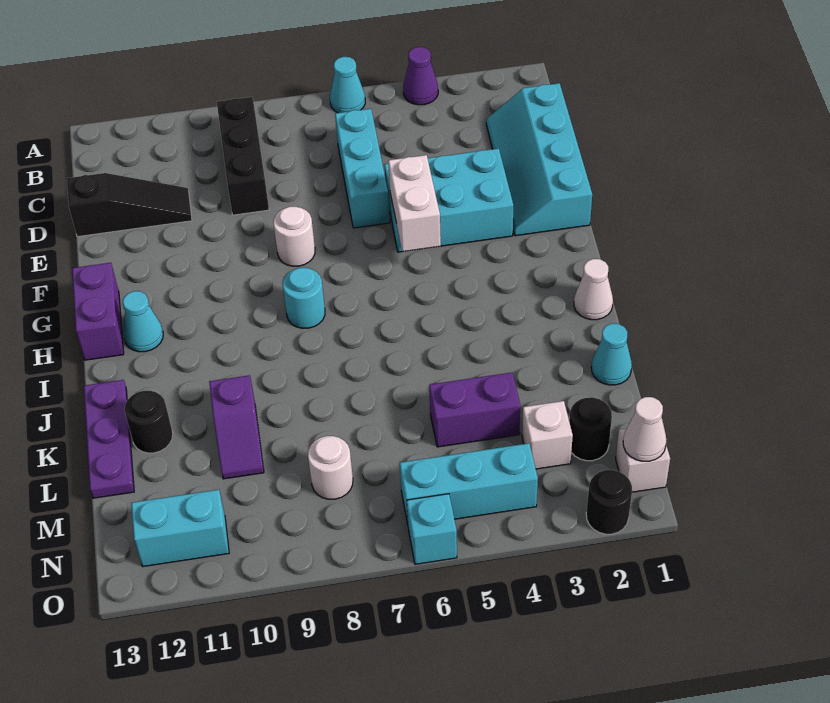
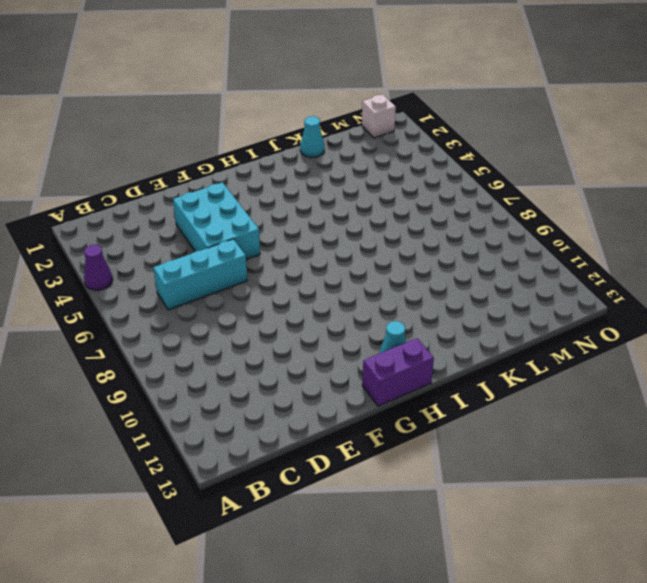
none -> cyan cone A6 level 1
none -> black brick B9:D9 level 1
none -> cyan slope C1:F2 level 1 top 1

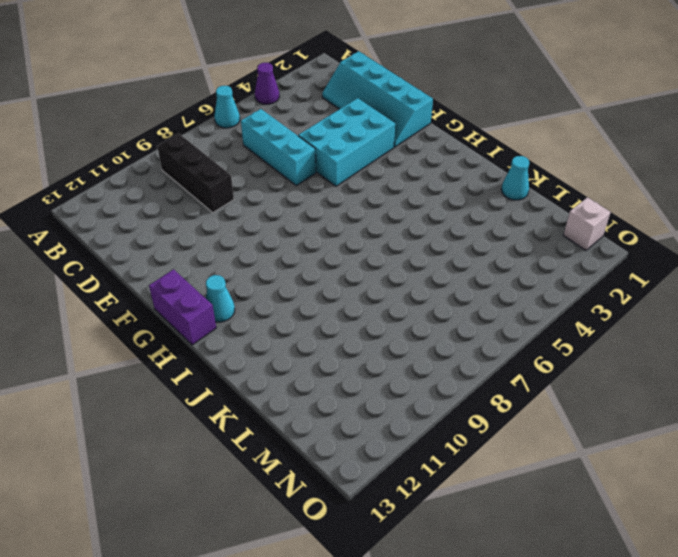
none -> black slope D11:D13 level 1 top 13
none -> white round brick F8 level 1
none -> cyan round brick H8 level 1

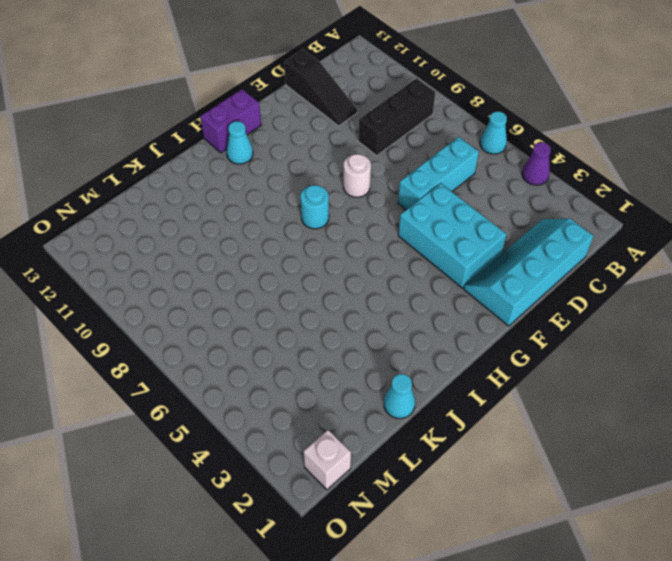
none -> white cone I1 level 1
none -> purple plate J13:L13 level 1
none -> purple slope K10:L10 level 1 top K

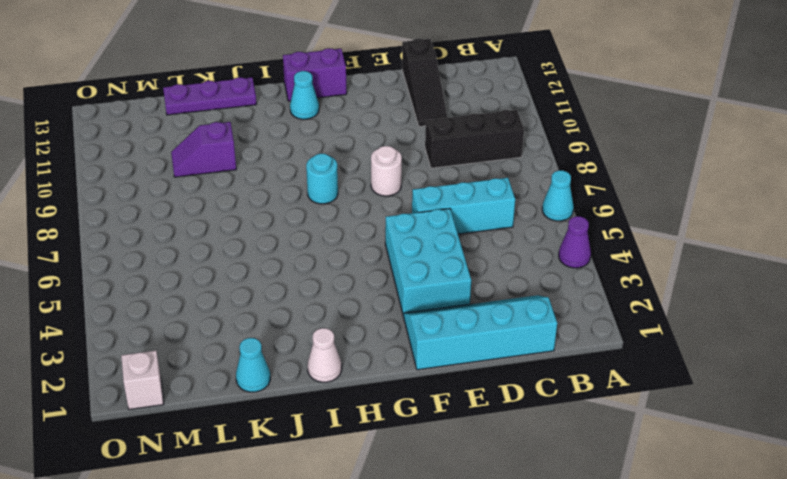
none -> black round brick K12 level 1
none -> purple brick L4:L5 level 1
none -> black round brick M2 level 1

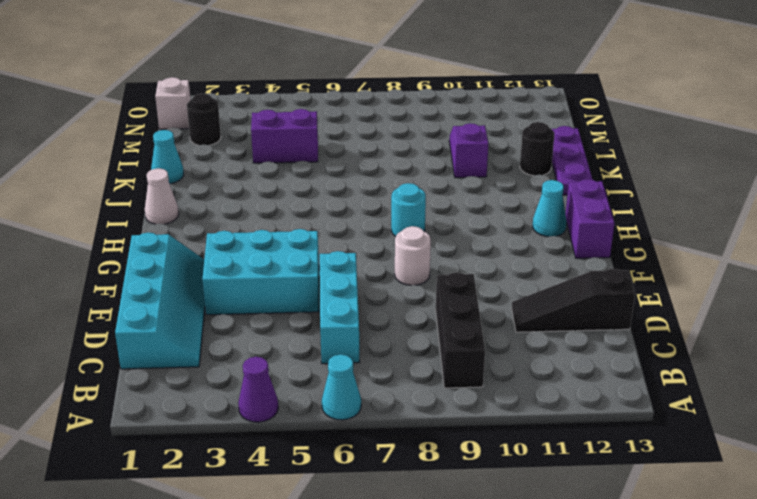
none -> white brick M3 level 1
none -> white round brick M8 level 1
none -> cyan brick N4:N6 level 1

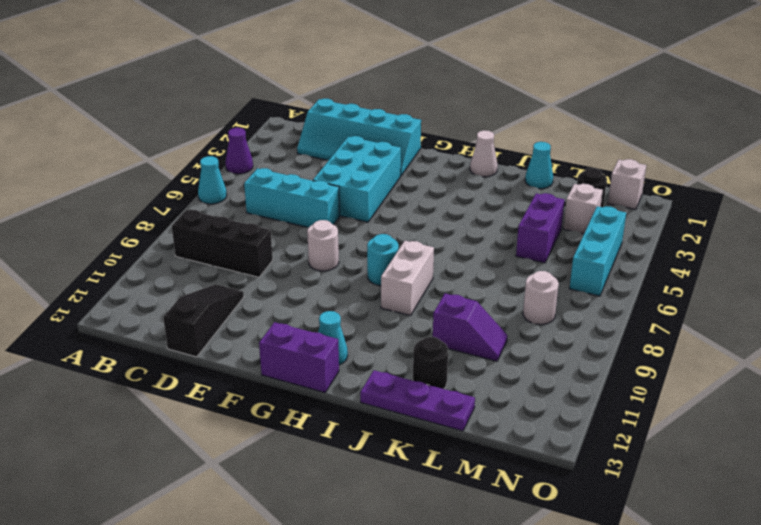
white brick I8:I9 level 1 -> white brick F5:G5 level 2
none -> cyan brick N11:N12 level 1
none -> black round brick O2 level 1
none -> cyan brick O6 level 1

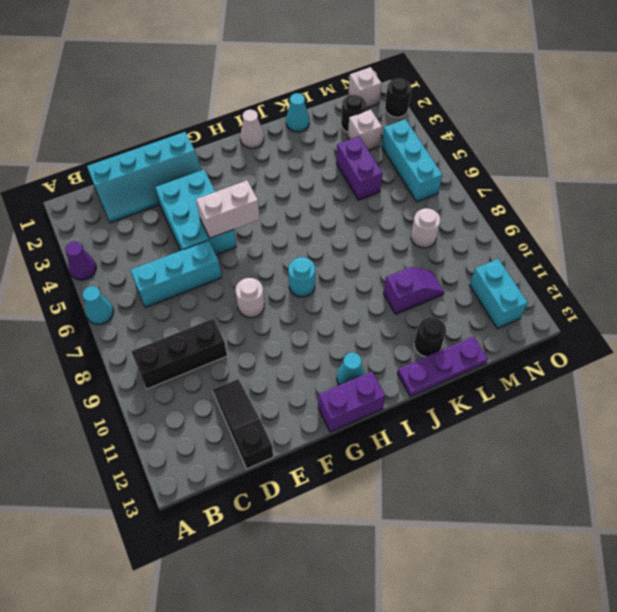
none -> cyan brick O6 level 1
none -> white cone N1 level 2

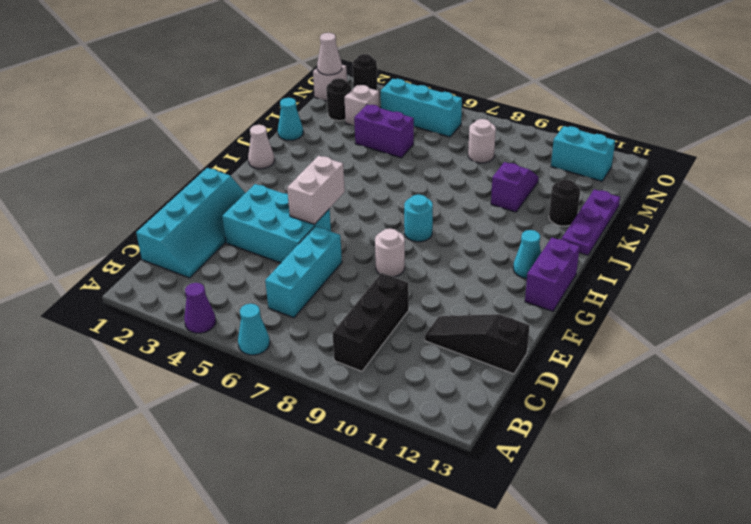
none -> cyan brick O6 level 1

